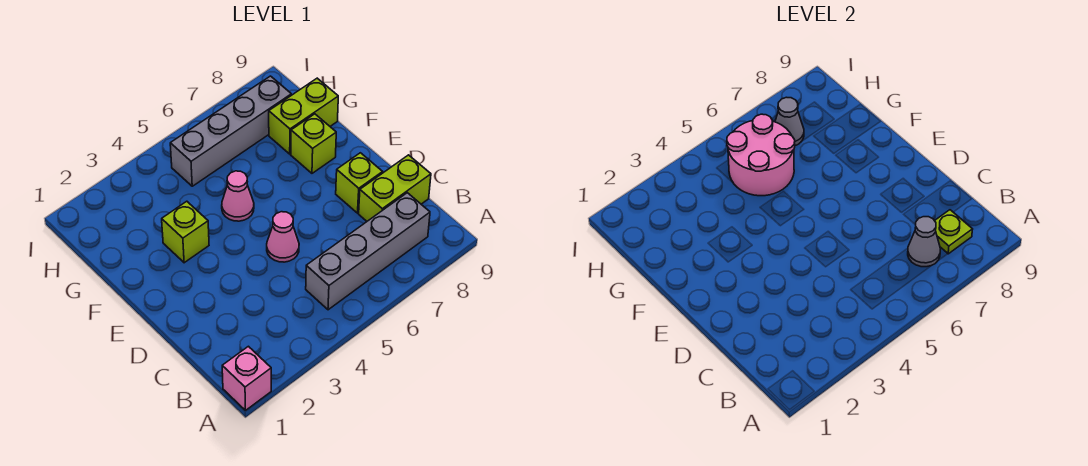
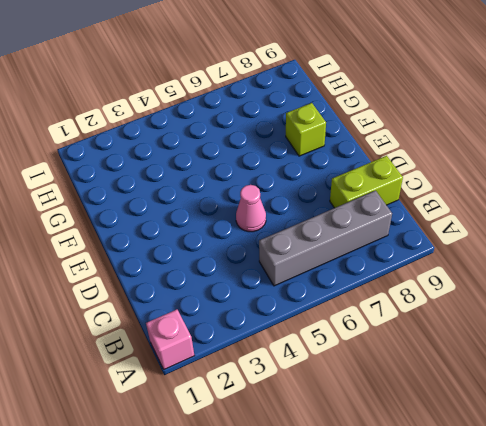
none -> lime brick D8 level 1
none -> lime brick F3 level 1
none -> pink cone F5 level 1

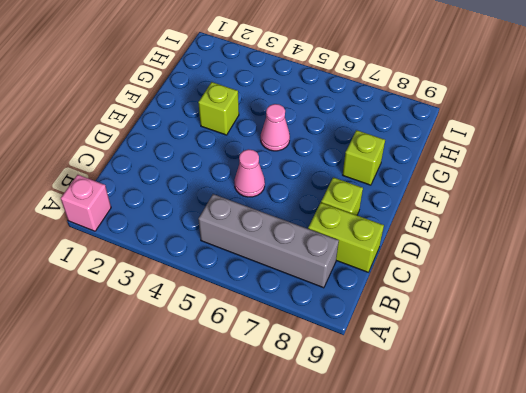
none -> lime brick G8:G9 level 1
none -> grey brick H5:H8 level 1
none -> grey cone B7 level 2

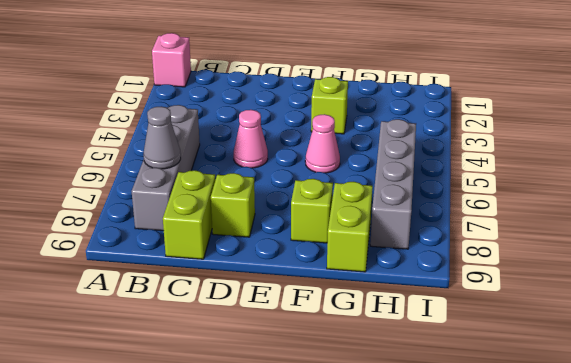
none -> lime plate B8 level 2
none -> pink round brick G5:H6 level 2
none -> grey cone H7 level 2

